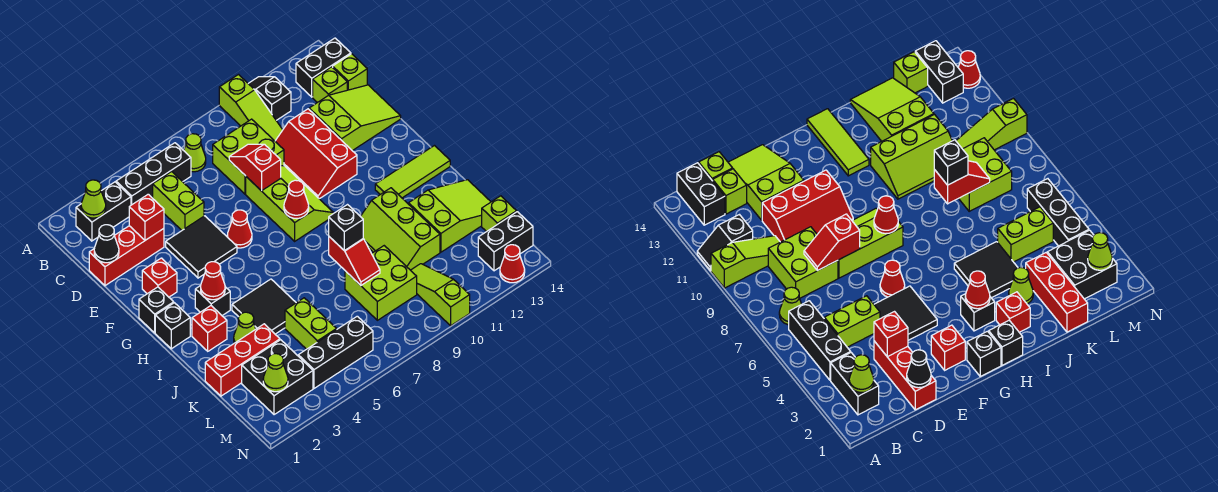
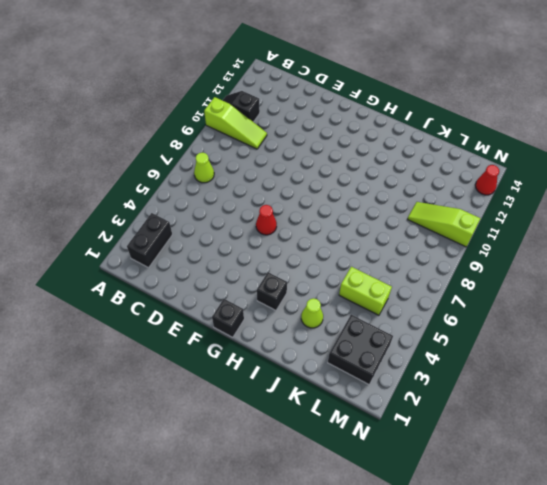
none -> black brick B4:B6 level 1
none -> black brick B13:B14 level 1
none -> lime brick C5:D5 level 1
none -> lime brick C8:D9 level 1

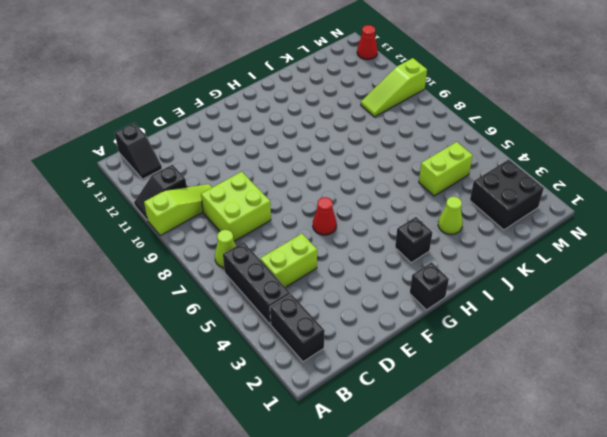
black slope B13:B14 level 1 top 14 -> black brick B13:B14 level 1
none -> lime brick C13 level 1
none -> lime brick C14 level 1
none -> red brick D1:D3 level 1
none -> red slope D10:F11 level 1 top 11

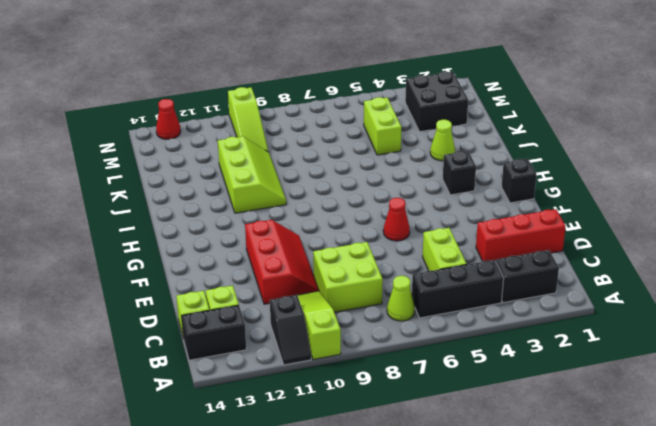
none -> lime slope D12:E14 level 1 top 12
none -> black tile E4:F5 level 1
none -> lime slope E8:G9 level 1 top 8
none -> red brick F2 level 1

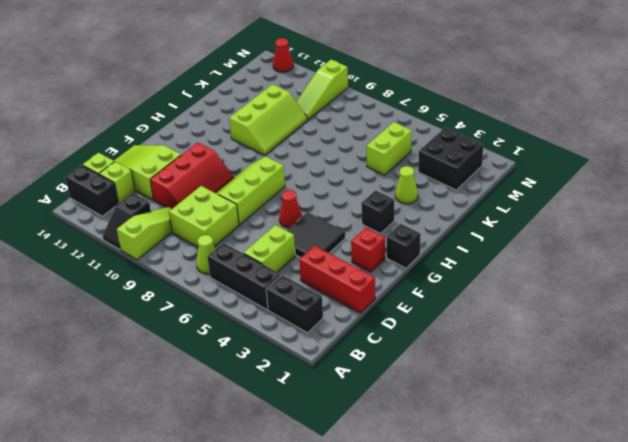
none -> black brick H1 level 1
none -> lime tile H12:H14 level 1
none -> red brick I2 level 1
none -> black tile I4:J5 level 1

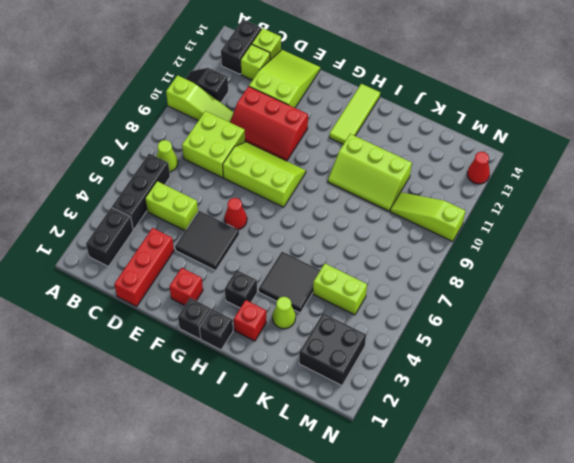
none -> lime slope J12:K14 level 1 top 12
none -> red brick K1:K3 level 1
none -> lime brick K8:L9 level 1
none -> lime brick L14 level 1

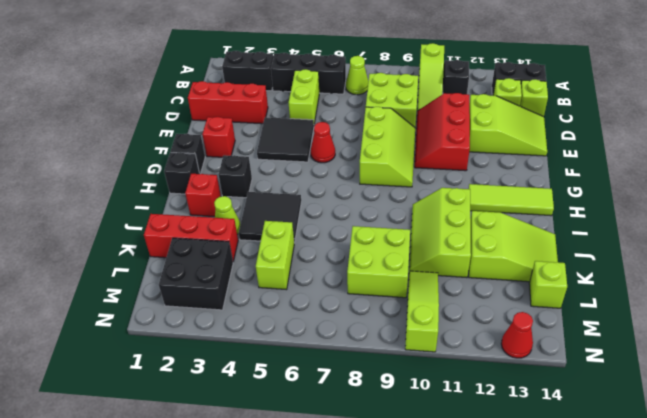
none -> black brick M4:M6 level 1
none -> black brick M13:M14 level 1
none -> lime cone B2 level 2
none -> black cone D1 level 2

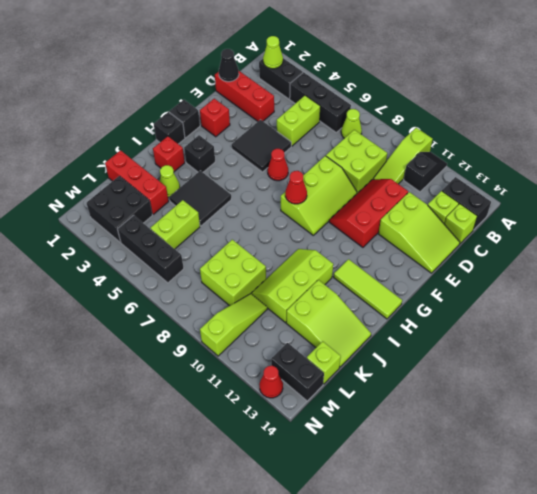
none -> red brick D3 level 2
none -> red slope D8:E8 level 2 top E
none -> red cone H3 level 2
none -> red slope J8:K8 level 2 top J

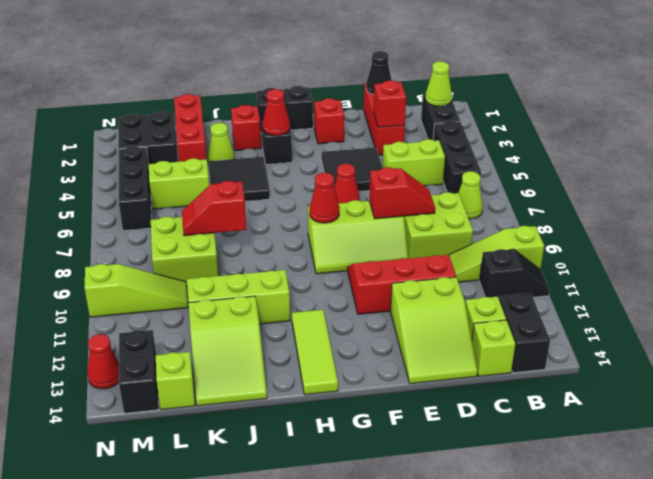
none -> lime cone M2 level 2
none -> black brick J8 level 3

